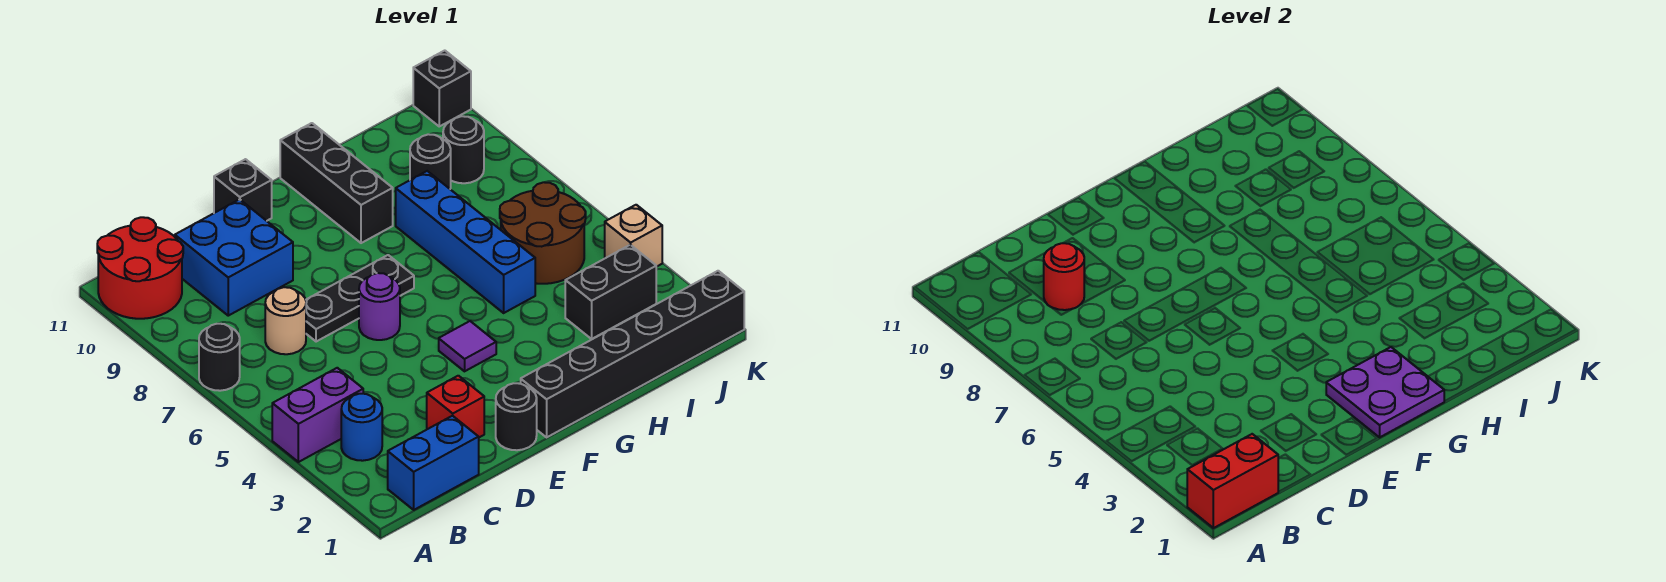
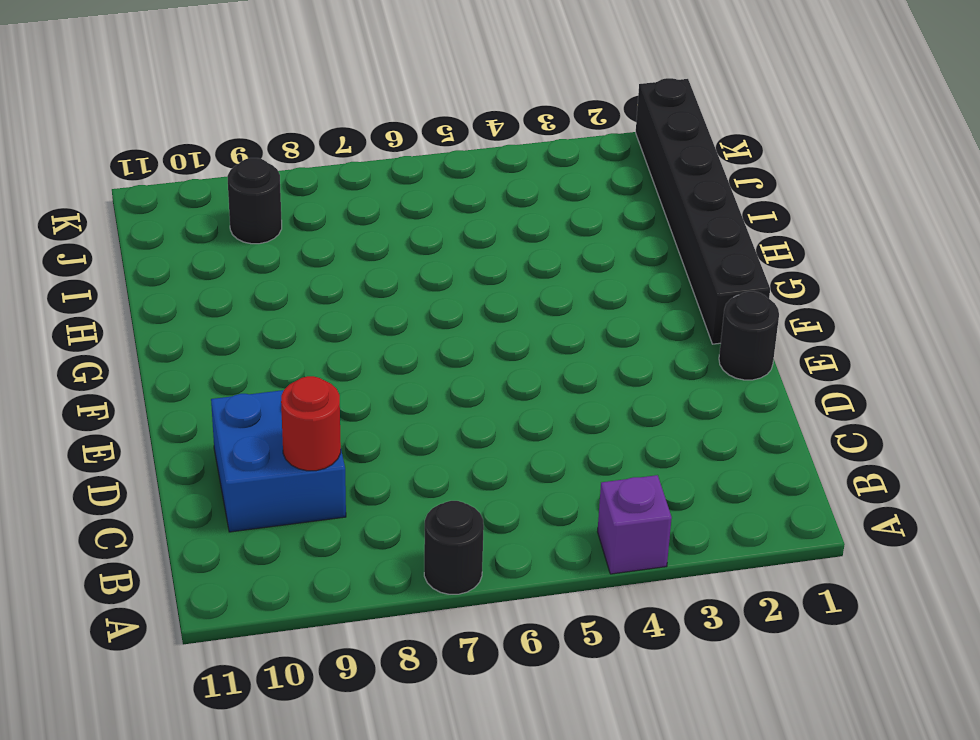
purple brick A4 level 1 -> purple brick A4:B4 level 1
none -> red round brick A10:B11 level 1
none -> blue brick B1:C1 level 1
none -> blue round brick B3 level 1

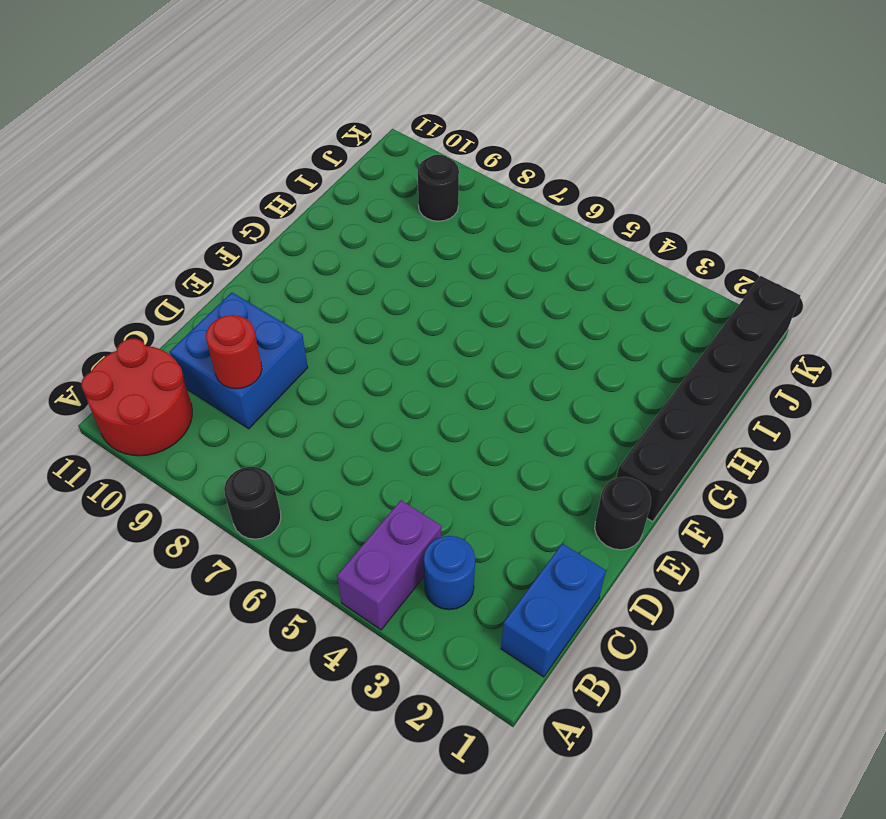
none -> tan round brick C7 level 1
none -> red brick D2 level 1
none -> black plate D7:F7 level 1

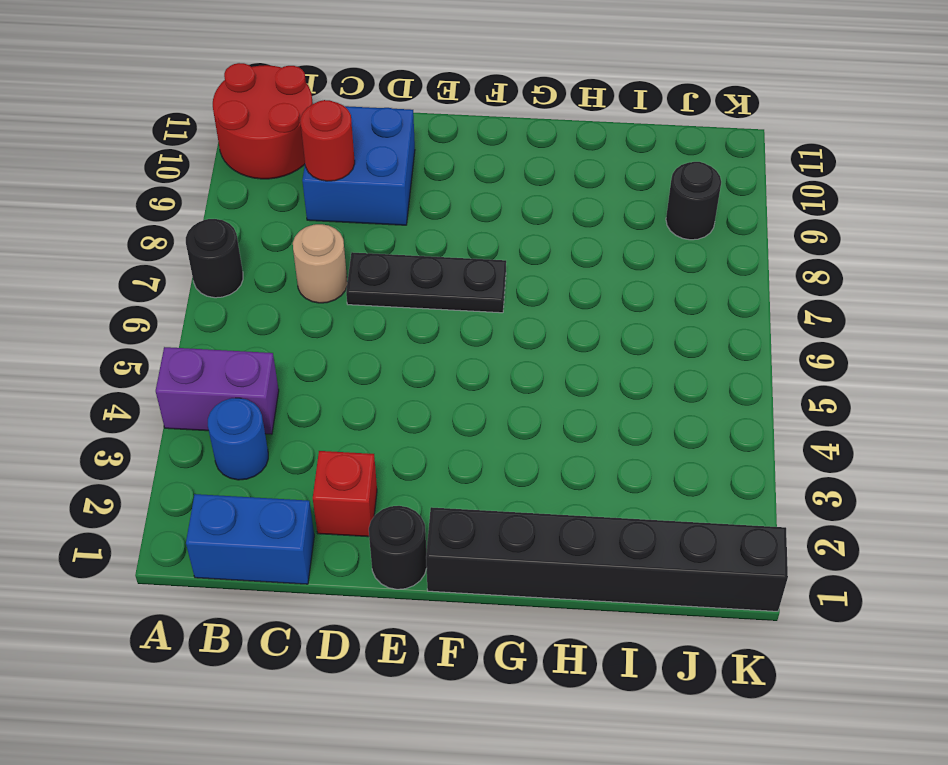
none -> purple round brick E6 level 1
none -> black brick E11 level 1
none -> purple tile F4 level 1

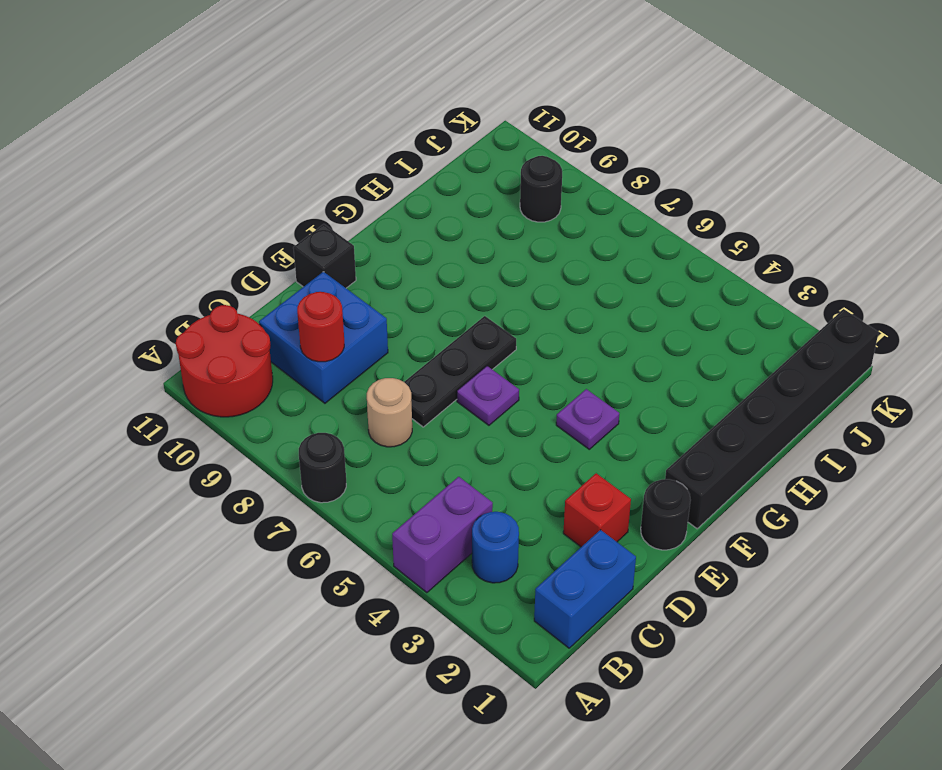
purple plate E6 level 1 -> purple round brick E6 level 1
purple plate F4 level 1 -> purple tile F4 level 1
none -> black brick G9:G11 level 1
none -> blue brick H5:H8 level 1
none -> black brick I3:J3 level 1

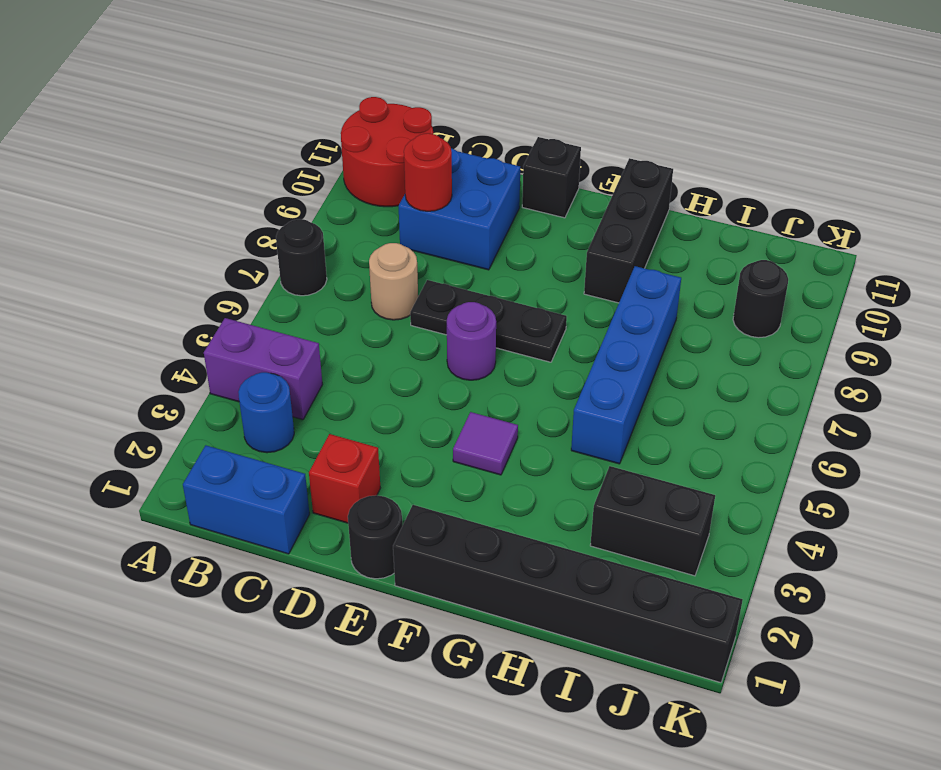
none -> brown round brick I5:J6 level 1
none -> black round brick I9 level 1
none -> tan brick K4 level 1

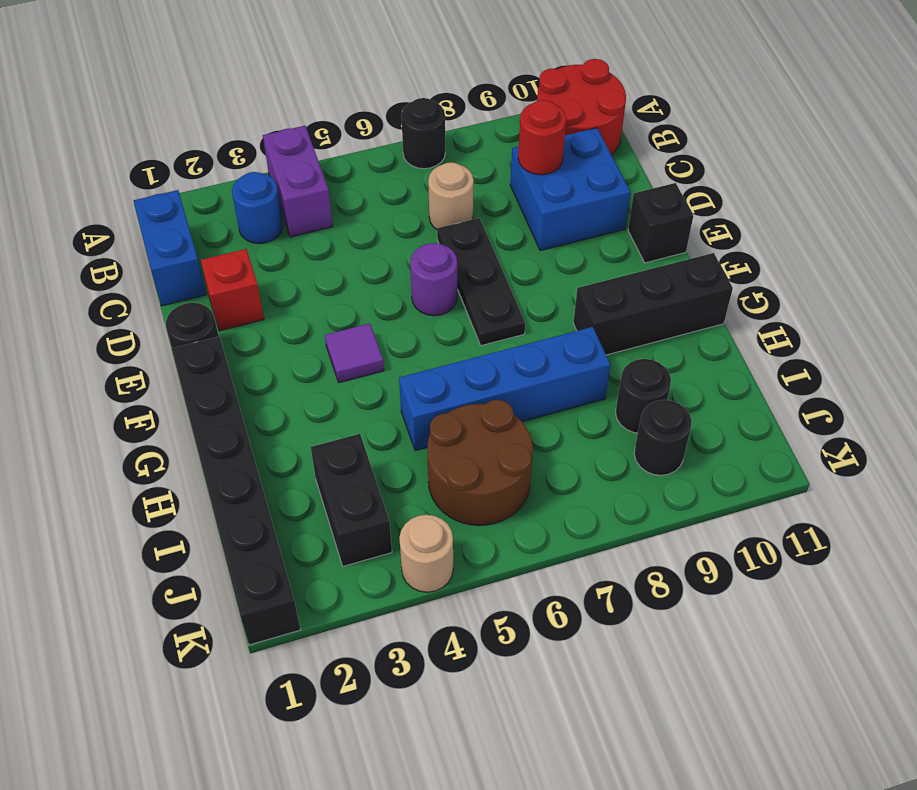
tan round brick K4 level 1 -> tan brick K4 level 1
none -> black brick K11 level 1
none -> red brick A1:B1 level 2
none -> purple plate F1:G2 level 2

